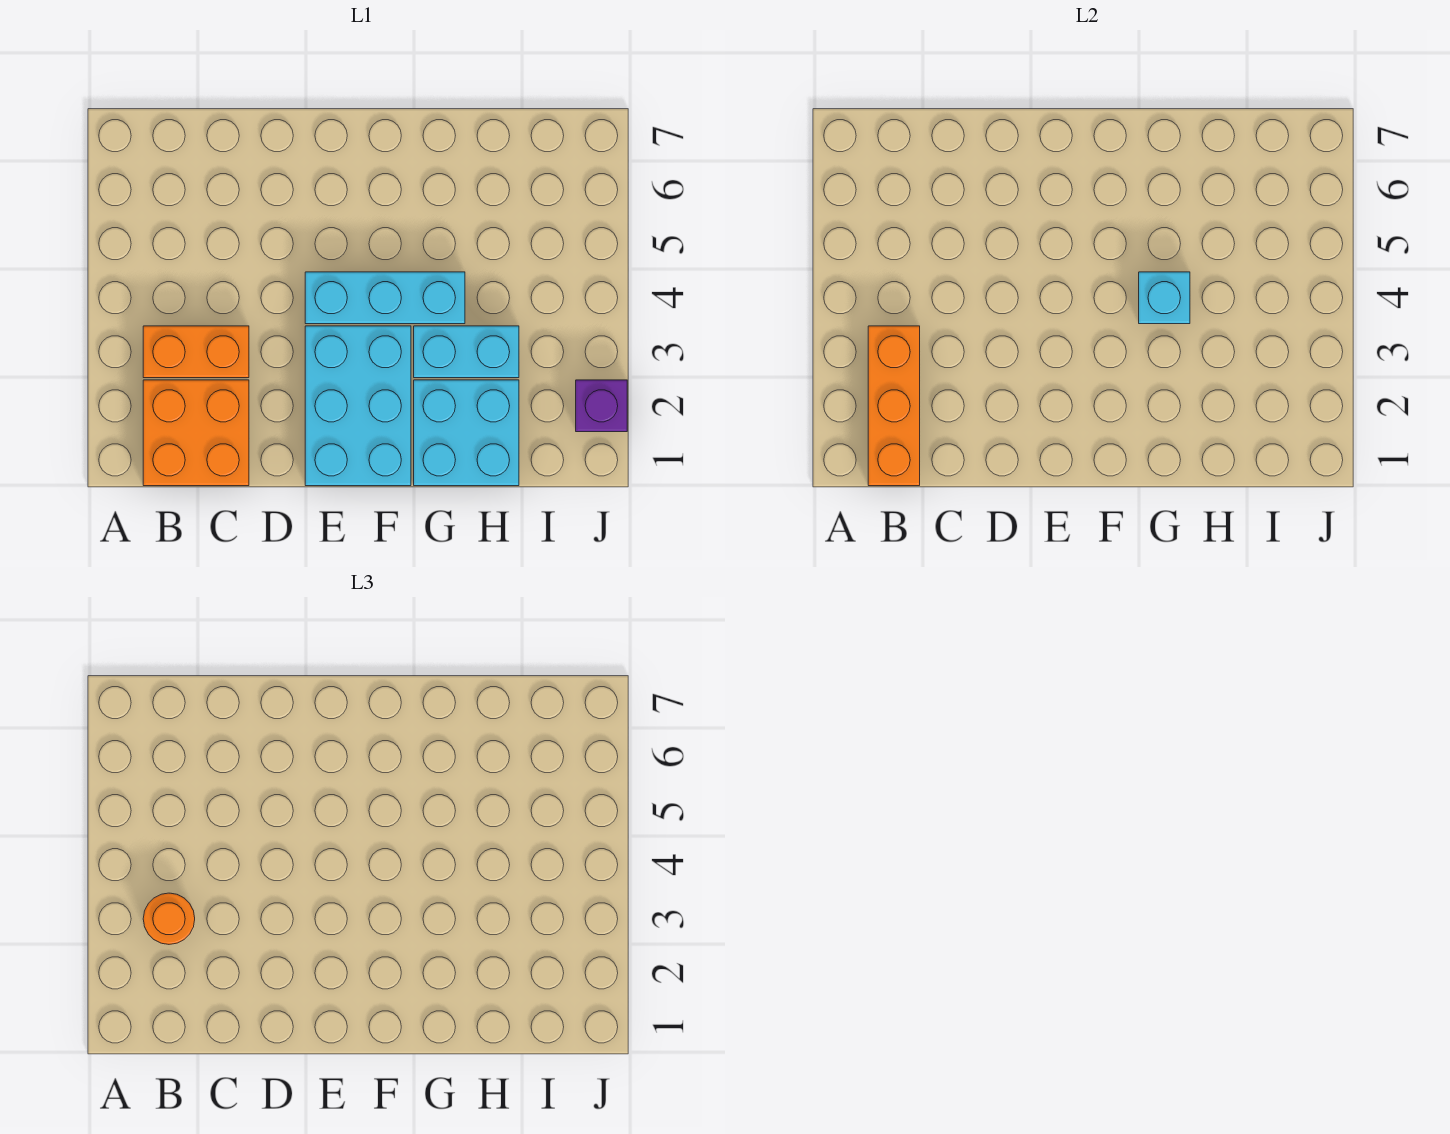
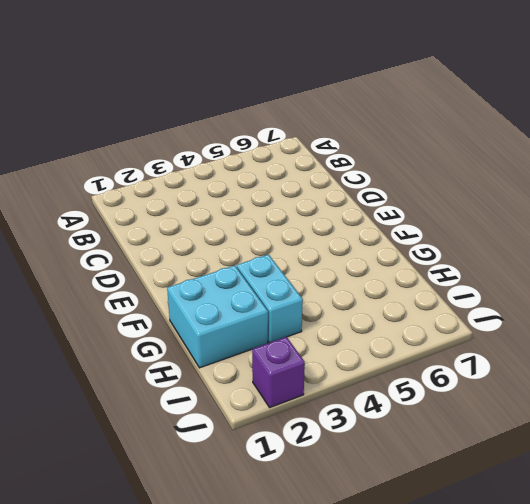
none -> orange brick B1:C2 level 1
none -> orange brick B3:C3 level 1

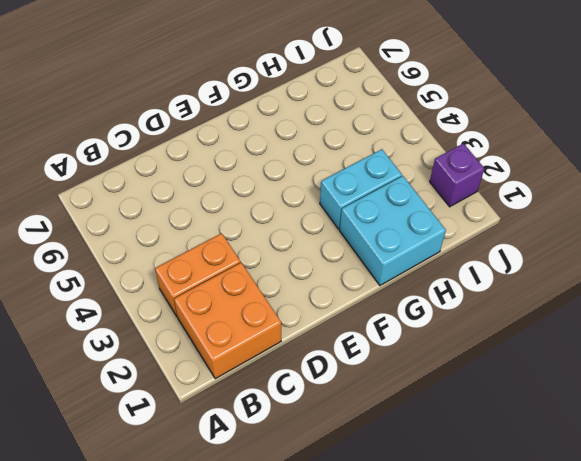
none -> cyan brick E1:F3 level 1
none -> cyan brick E4:G4 level 1

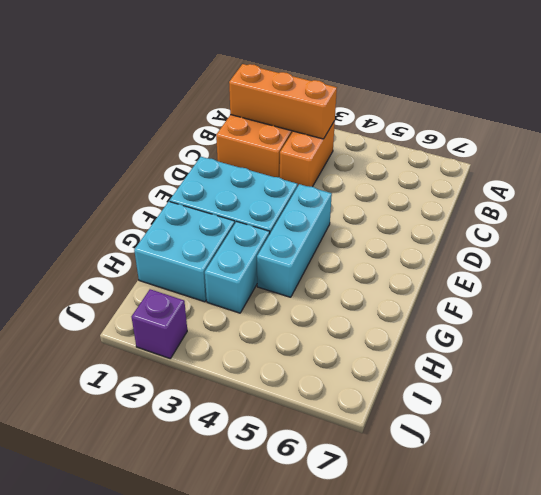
none -> cyan brick G4 level 2
none -> orange round brick B3 level 3

